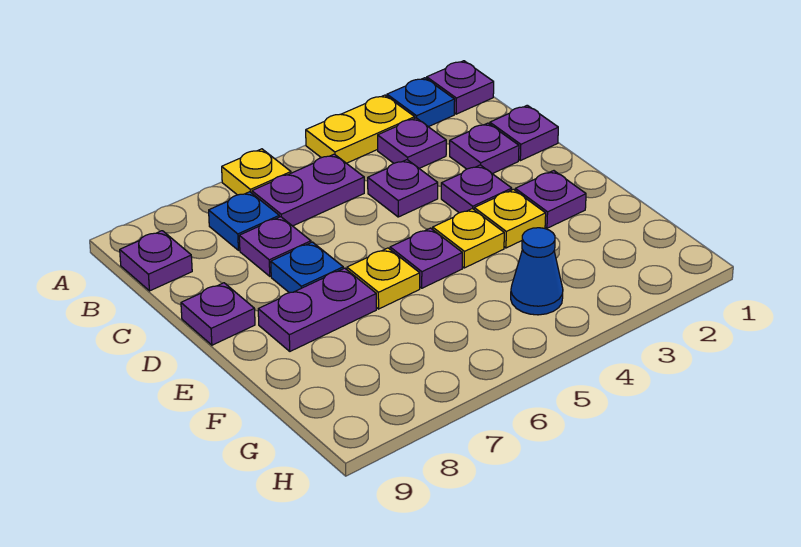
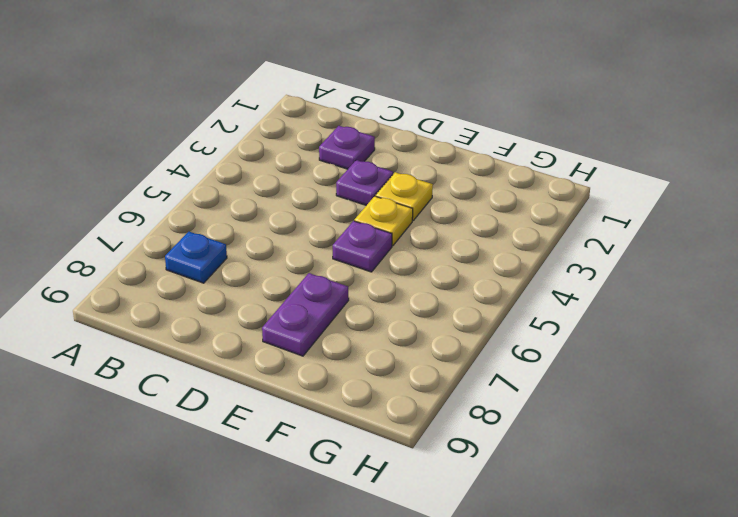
none -> purple plate A1 level 1
none -> blue plate A2 level 1
none -> yellow plate A3:A4 level 1

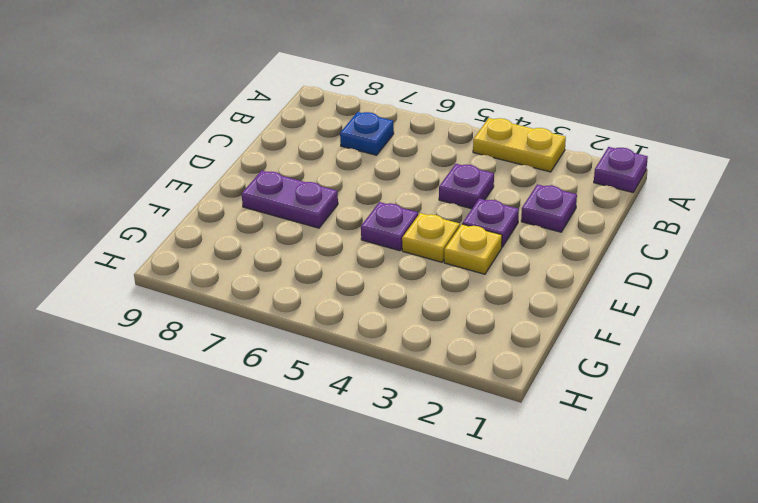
none -> blue plate A2 level 1
none -> yellow plate A6 level 1
none -> purple plate B3 level 1

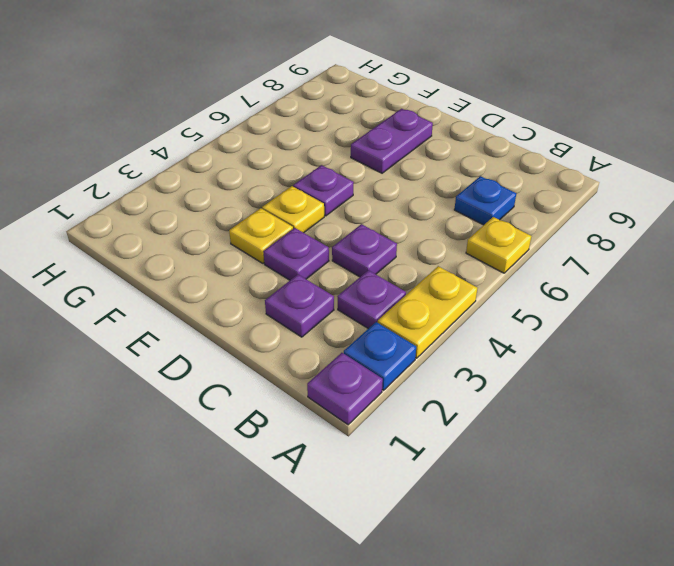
none -> purple plate B5:B6 level 1
none -> purple plate B9 level 1
none -> purple plate C1 level 1

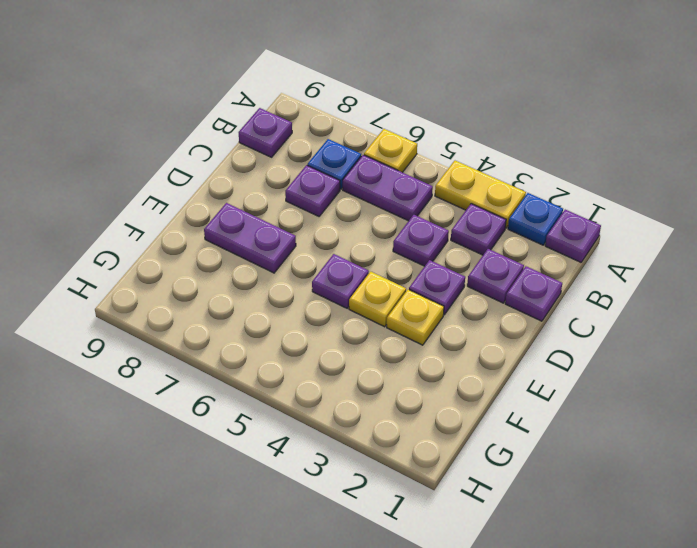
none -> blue plate D7 level 1
none -> purple plate D9 level 1
none -> purple plate E2 level 1

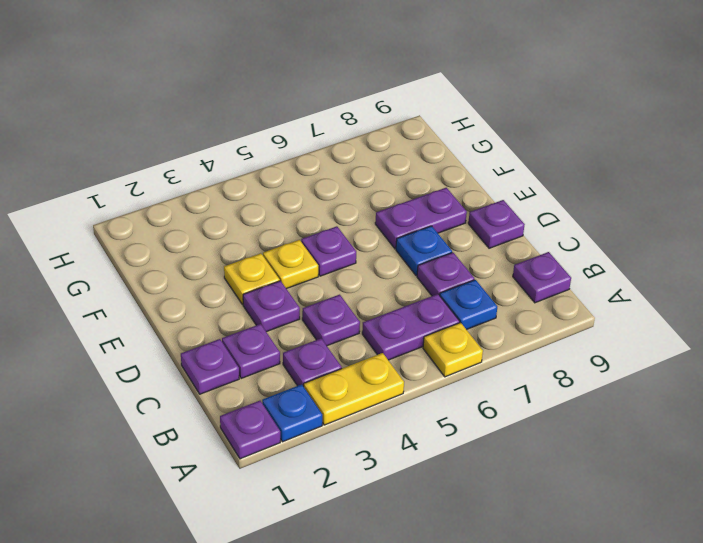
none -> purple plate E2 level 1
none -> yellow plate E6 level 1
none -> blue cone G4 level 1

